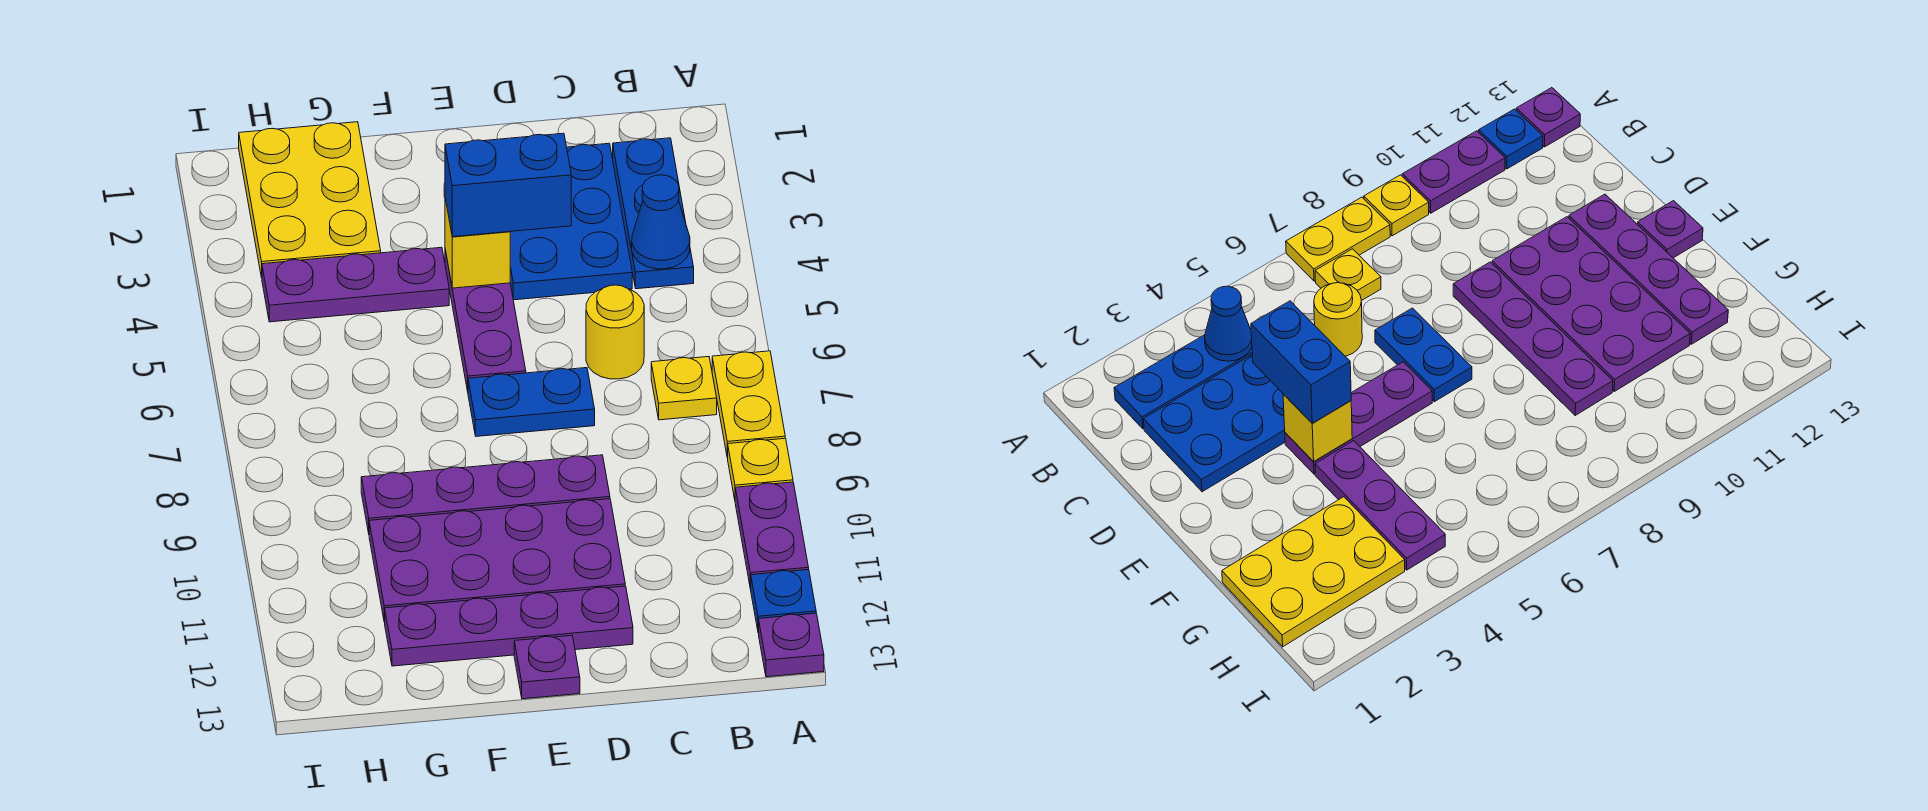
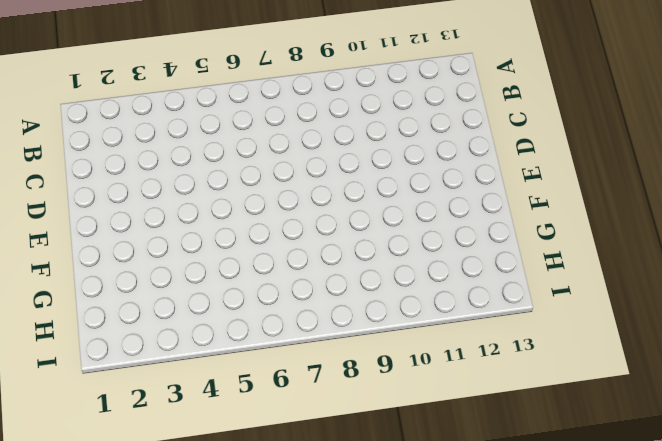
none -> yellow plate A7:A8 level 1
none -> yellow plate A9 level 1
none -> purple plate A10:A11 level 1

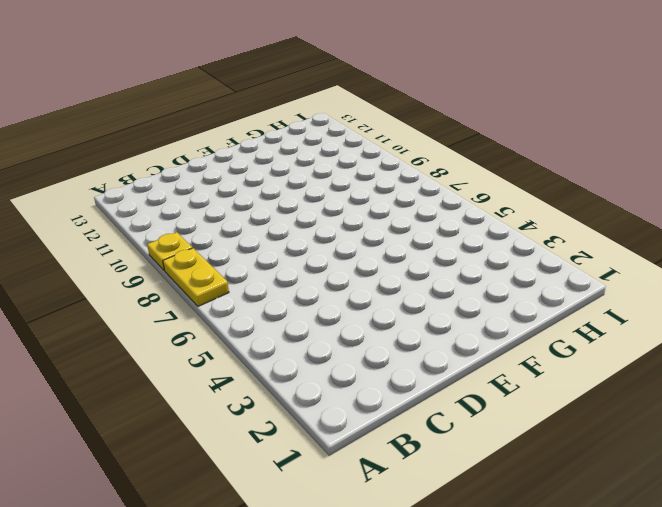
none -> purple plate A10:A11 level 1
none -> blue plate A12 level 1
none -> purple plate A13 level 1

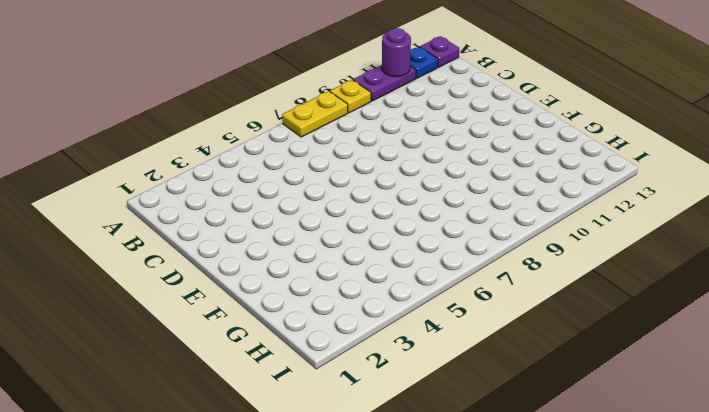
purple round brick A11 level 2 -> none
none -> blue plate B2:B4 level 1
none -> yellow plate B7 level 1
none -> blue plate C2:D4 level 1

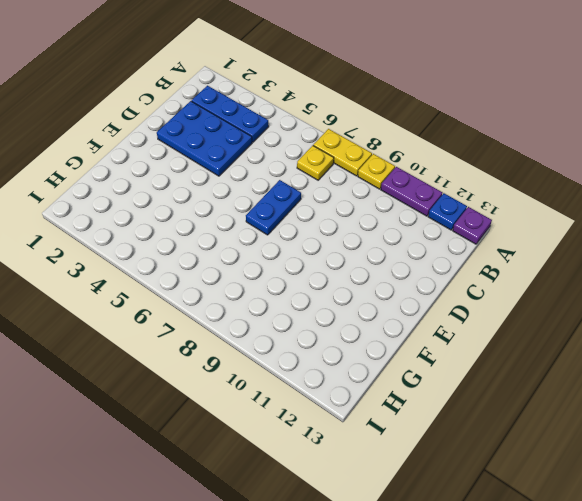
none -> yellow round brick C6 level 1
none -> purple plate D9:G9 level 1
none -> purple plate D10:G11 level 1

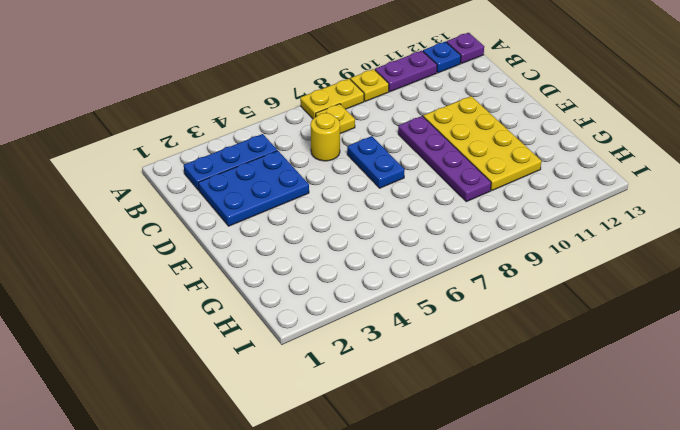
yellow plate D10:G11 level 1 -> purple plate D10:G11 level 1
none -> purple plate D12:G12 level 1
none -> purple plate E4:E6 level 1
none -> purple plate E13 level 1

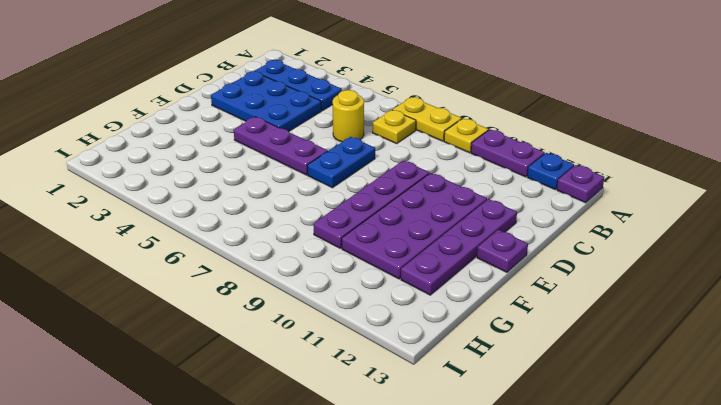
none -> purple plate F4:H4 level 1
none -> yellow plate G1:H3 level 1
none -> blue cone B4 level 2

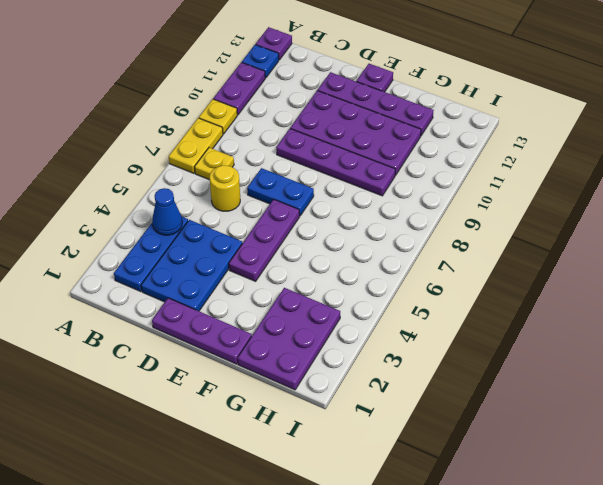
purple plate D1:F1 level 1 -> purple plate F4:H4 level 1
purple plate G1:H3 level 1 -> yellow plate G1:H3 level 1
none -> yellow brick E4 level 2
none -> blue brick D4:E4 level 3

